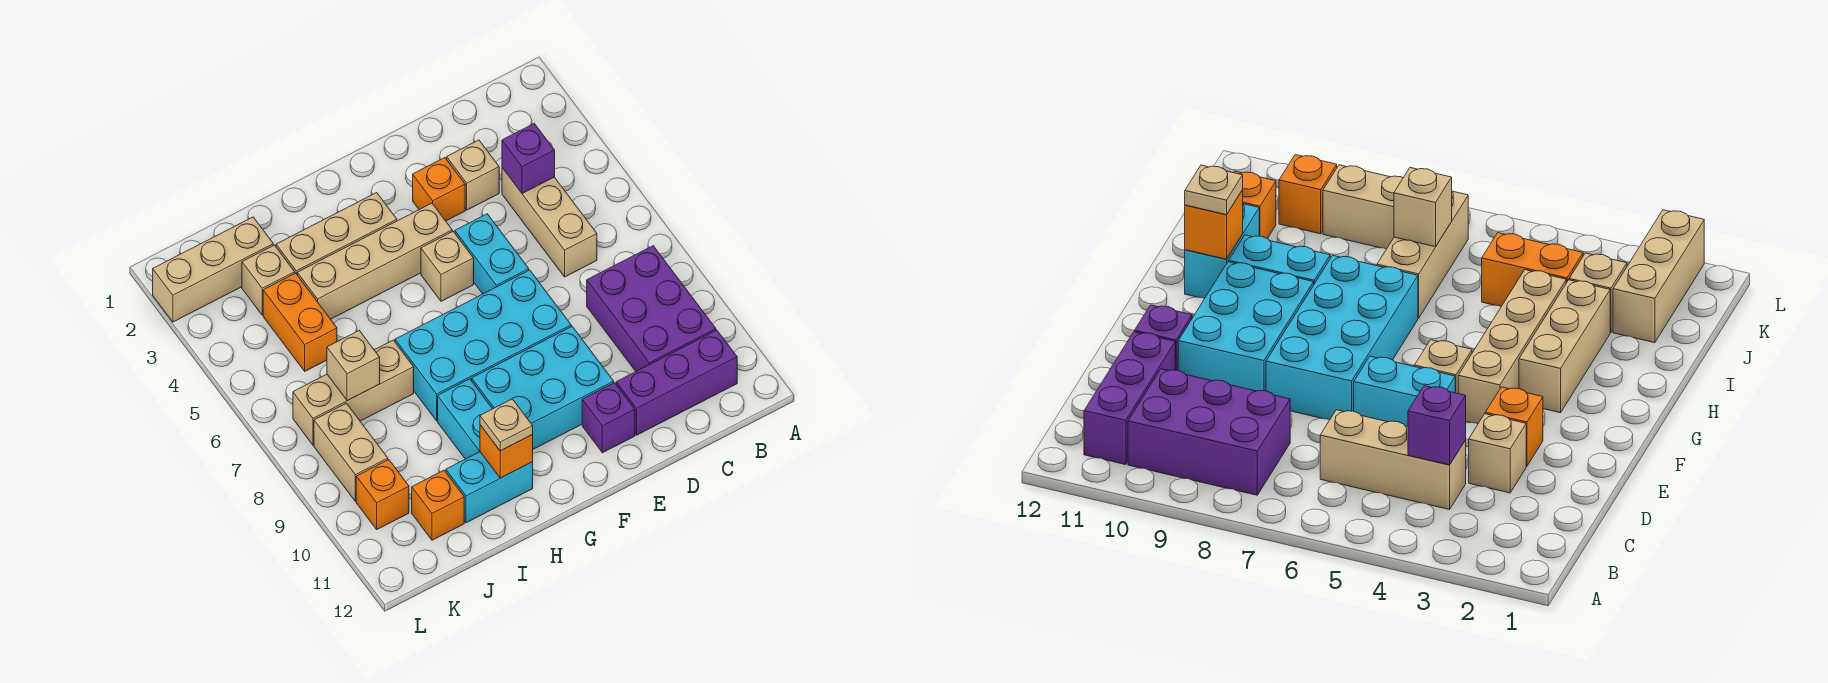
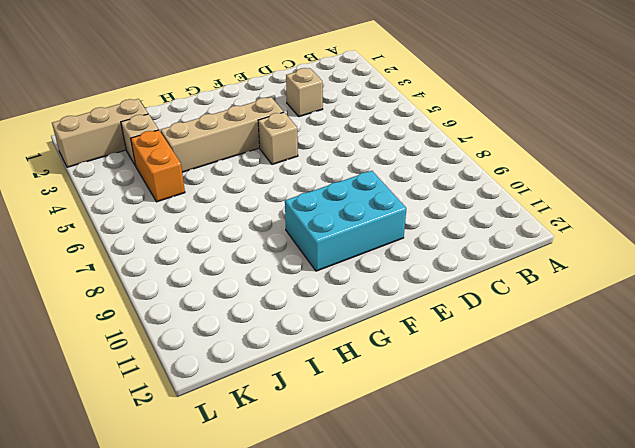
none -> purple brick B8:C10 level 1
none -> purple brick B11:D11 level 1
none -> tan brick C4:C6 level 1

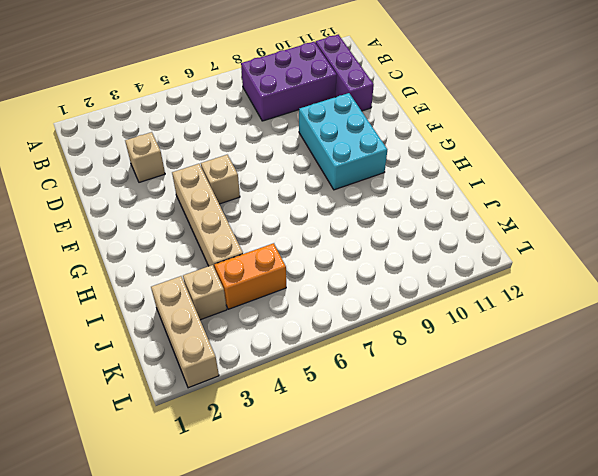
none -> tan brick C4:C6 level 1
none -> orange brick E3 level 1
none -> cyan brick E5:E6 level 1

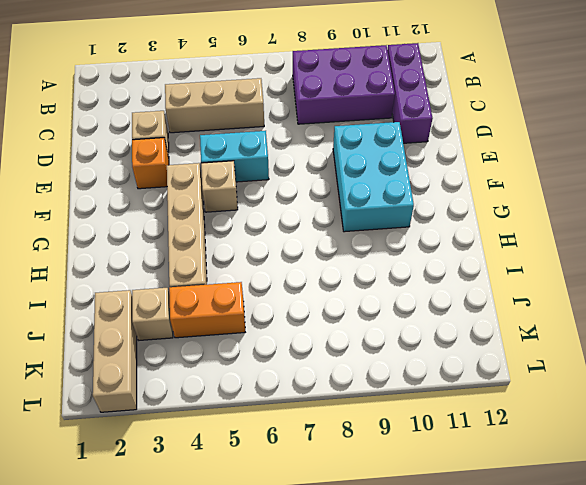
none -> cyan brick E7:H8 level 1
none -> purple brick E11 level 1
none -> tan brick G3:I3 level 1

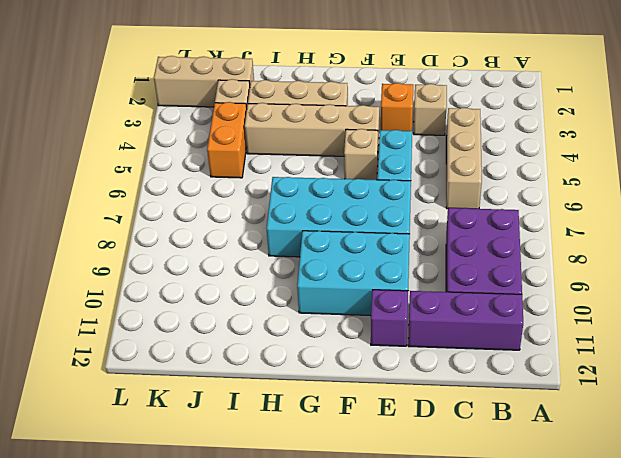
none -> cyan brick H9:H10 level 1
none -> cyan brick H11:I11 level 1
none -> tan brick I7:K7 level 1

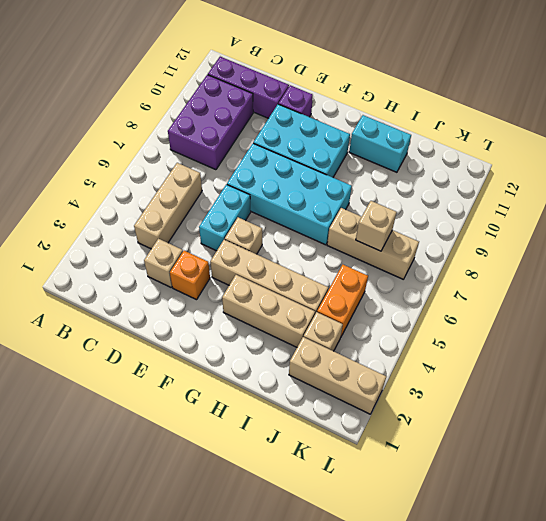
none -> cyan brick H9:H10 level 1
none -> orange brick J11 level 1
none -> tan brick K8:K9 level 1

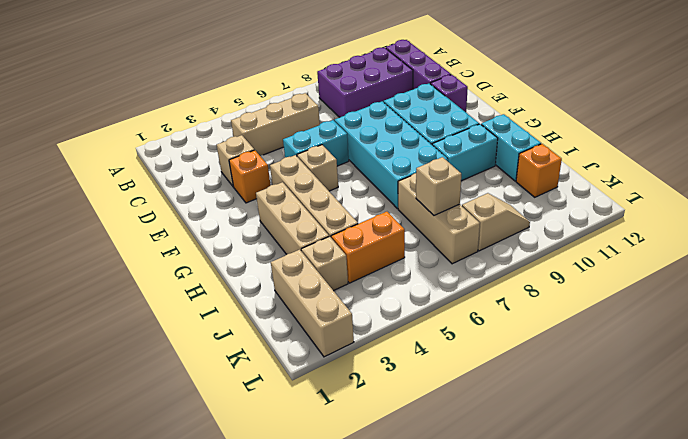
tan slope K8:K9 level 1 top 8 -> tan brick K8:K9 level 1
none -> orange brick K10 level 1
none -> purple brick C4 level 2
none -> orange brick H11 level 2

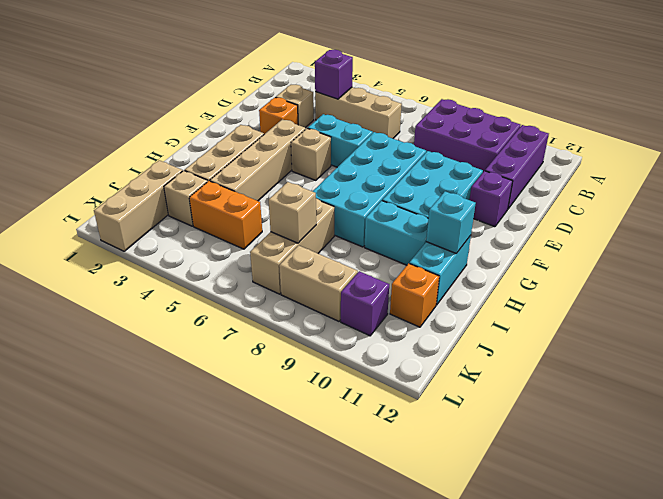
cyan brick H11 level 2 -> orange brick H11 level 2
purple brick K10 level 1 -> orange brick K10 level 1
none -> tan plate H11 level 3

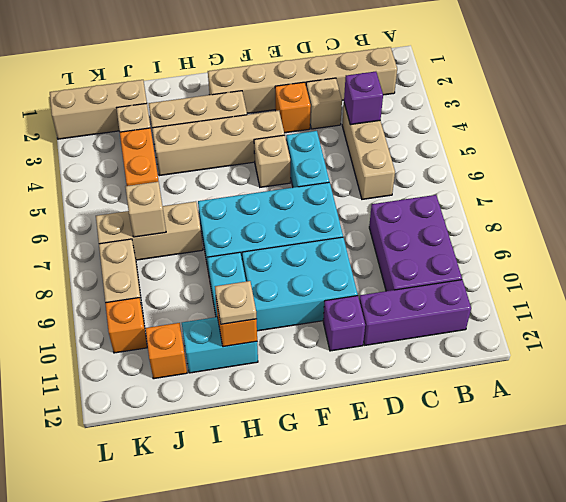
tan brick B2:G2 level 1 -> none

